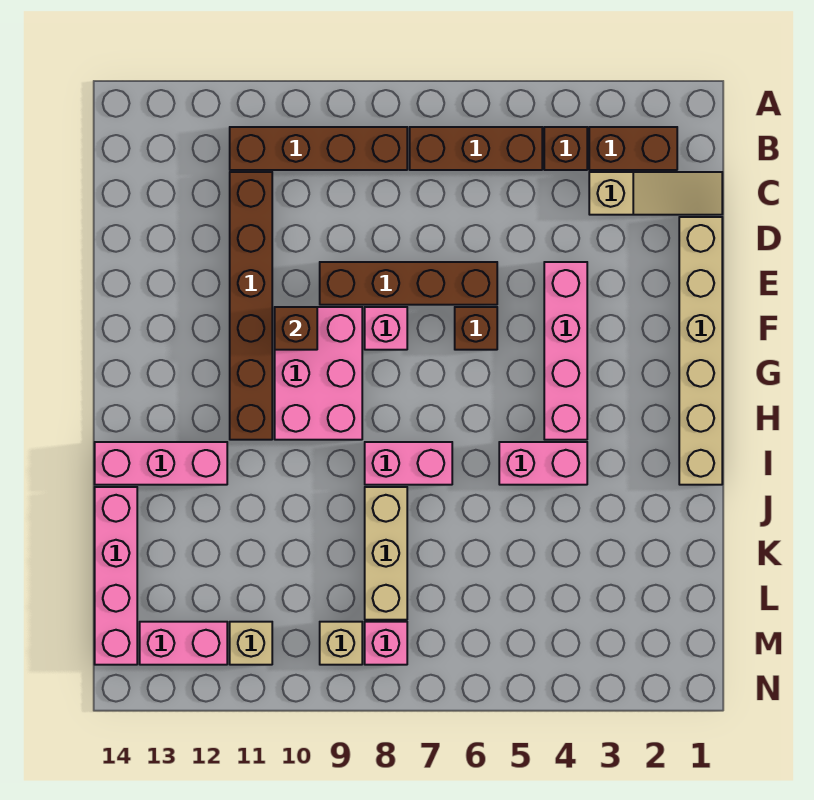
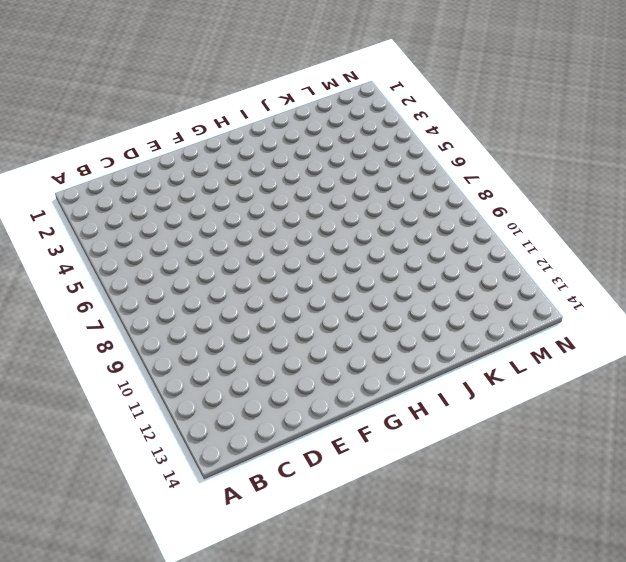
none -> brown brick B2:B3 level 1
none -> brown brick B4 level 1
none -> brown brick B5:B7 level 1

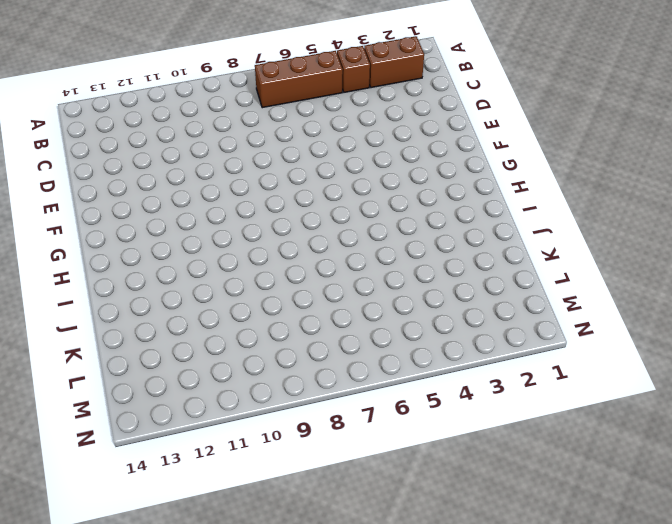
none -> brown brick B8:B11 level 1
none -> tan slope C1:C3 level 1 top 3
none -> brown brick C11:H11 level 1

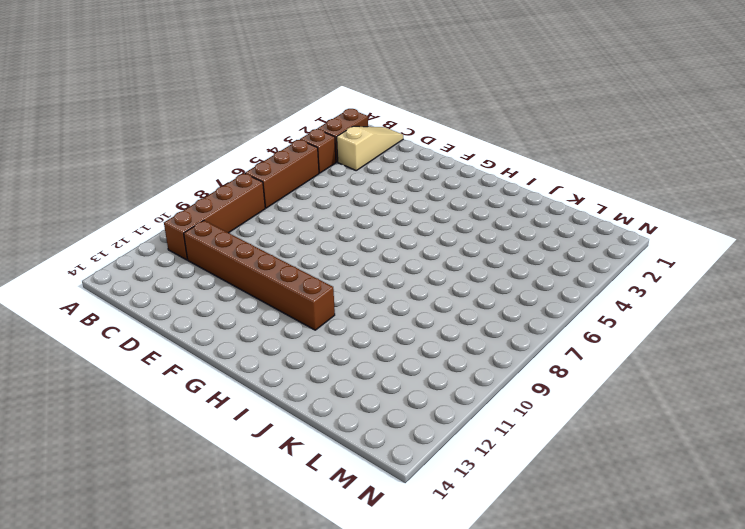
none -> tan brick D1:I1 level 1
none -> pink brick E4:H4 level 1
none -> brown brick E6:E9 level 1

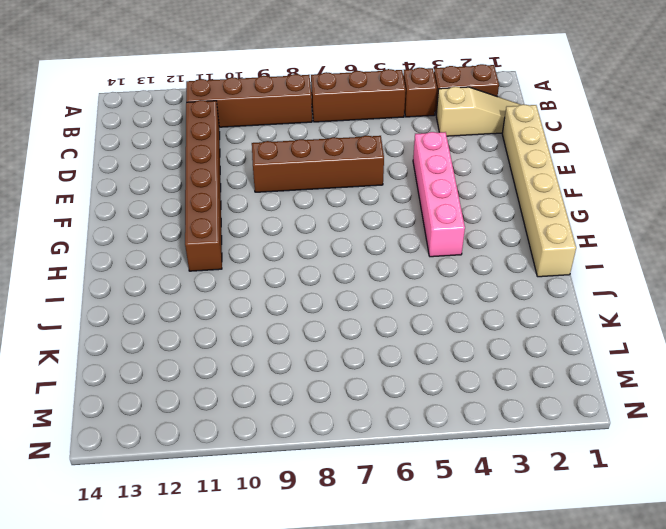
none -> brown brick F6 level 1
none -> pink brick F8 level 1
none -> pink brick F9:H10 level 1

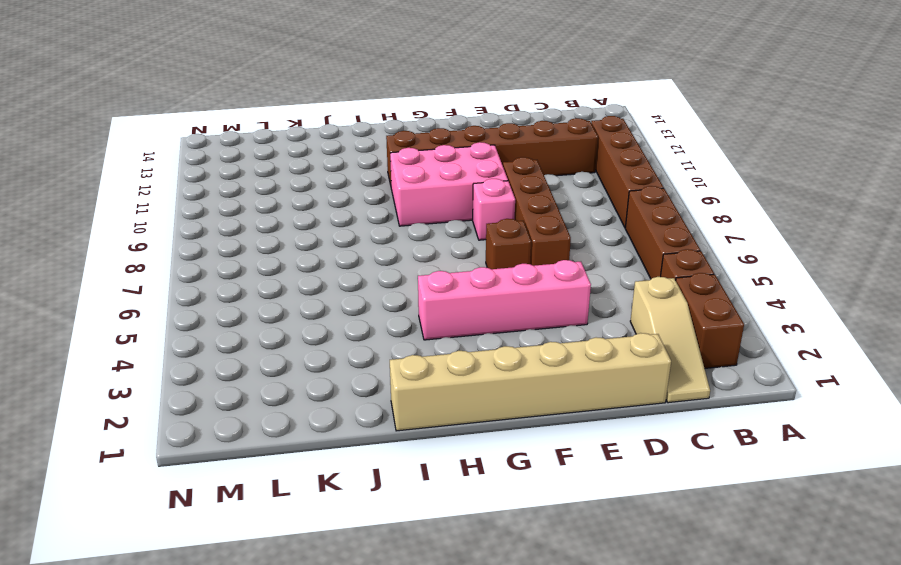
none -> pink brick I4:I5 level 1
none -> pink brick I7:I8 level 1
none -> pink brick I12:I14 level 1

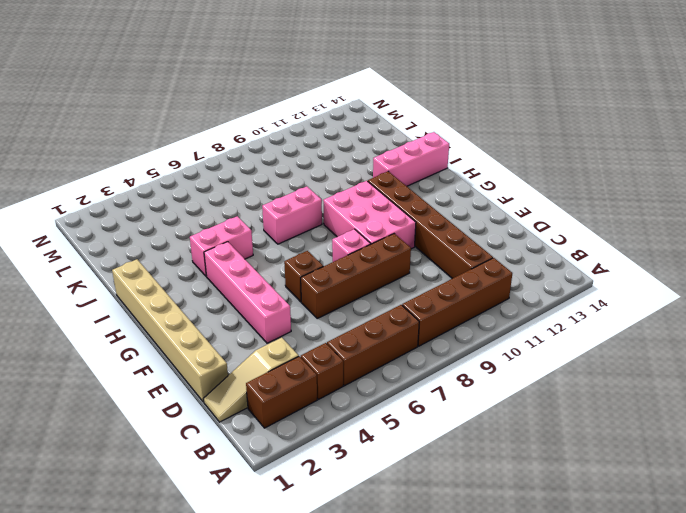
none -> tan brick J8:L8 level 1
none -> pink brick J14:M14 level 1
none -> pink brick M8 level 1

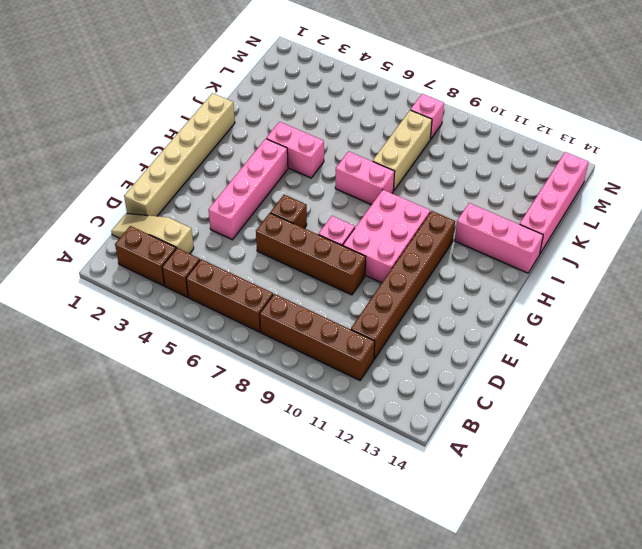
none -> tan brick M9 level 1
none -> tan brick M11 level 1
none -> pink brick M12:M13 level 1

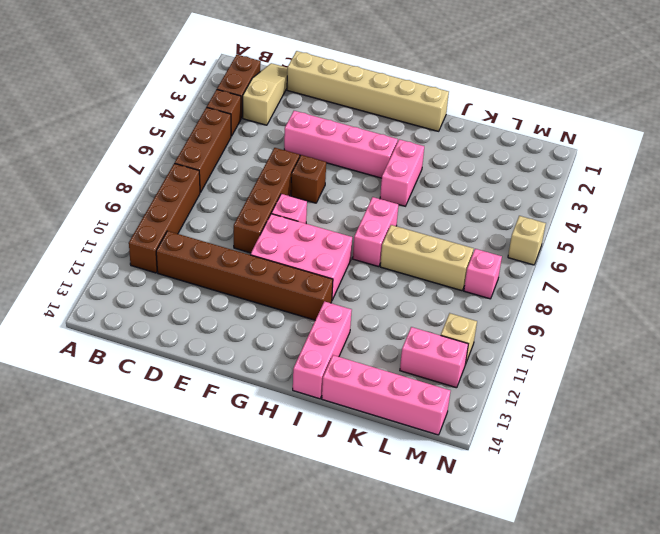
pink brick L12:M12 level 1 -> pink brick M12:M13 level 1
tan brick N6 level 1 -> tan brick M9 level 1
none -> brown brick F10 level 2

